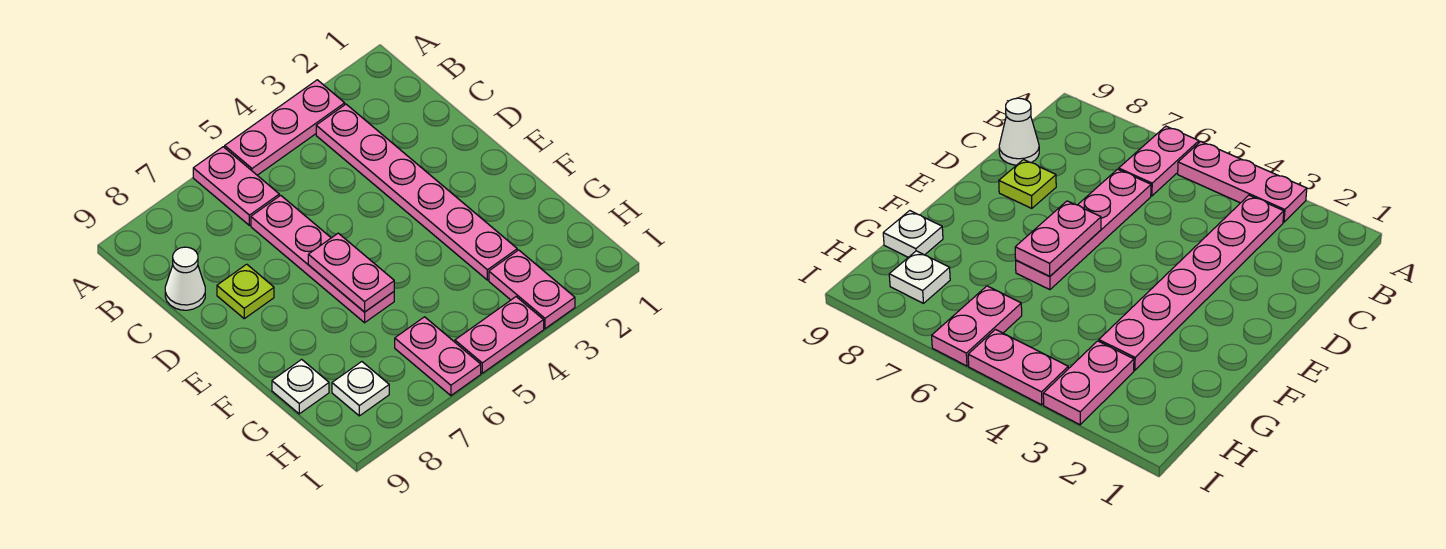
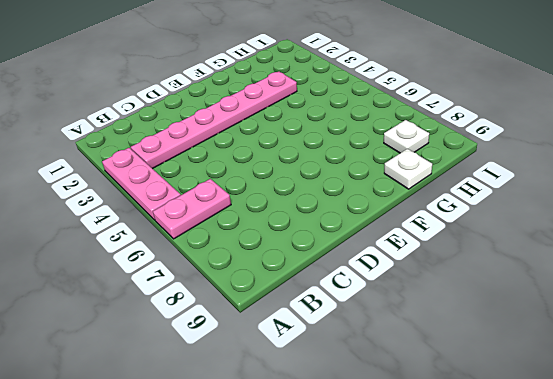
none -> pink plate C6:F6 level 1
none -> white cone C9 level 1
none -> lime plate D8 level 1

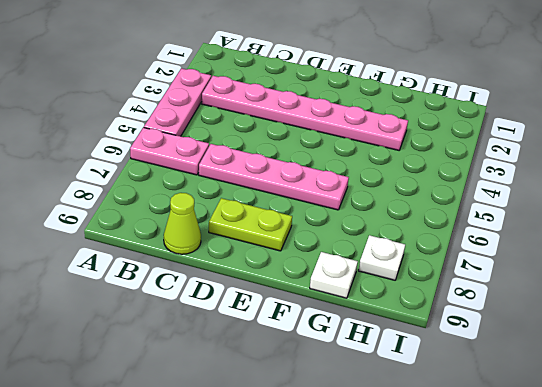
lime cone C9 level 1 -> white cone C9 level 1
lime plate D8:E8 level 1 -> lime plate D8 level 1
none -> pink plate H3:I3 level 1
none -> pink plate H6:I6 level 1
none -> pink plate I4:I5 level 1

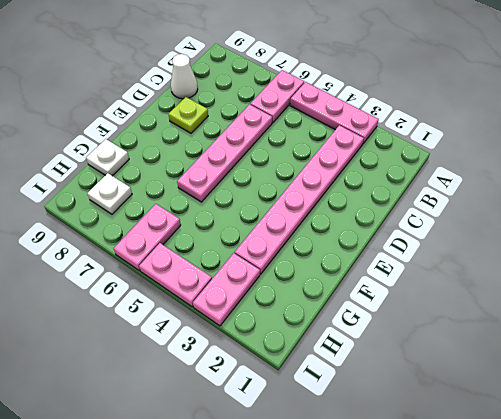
none -> pink plate E6:F6 level 2

